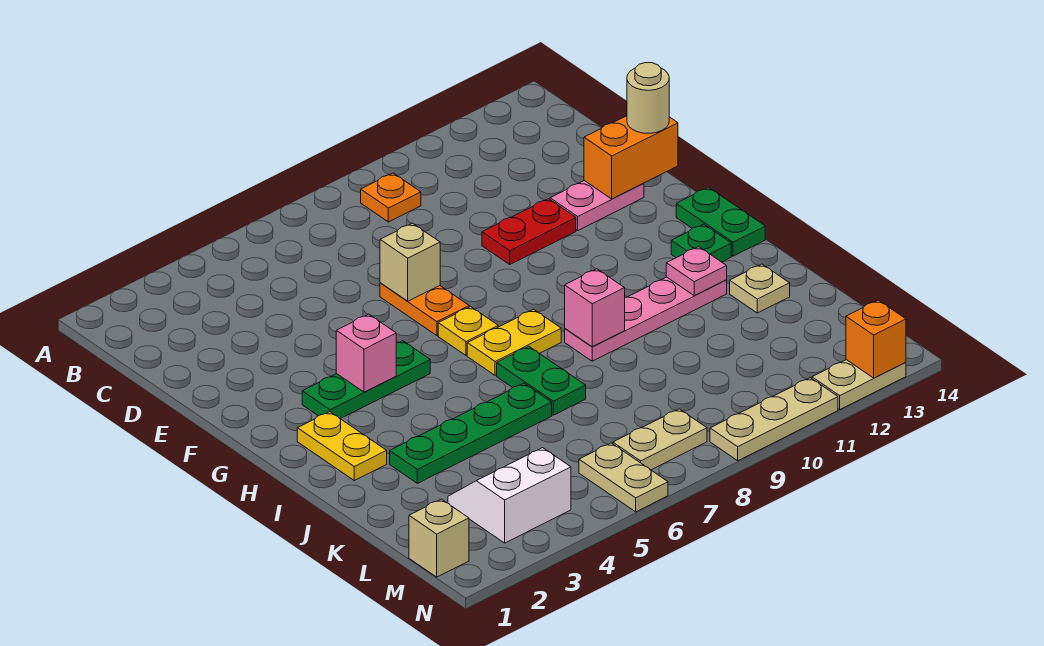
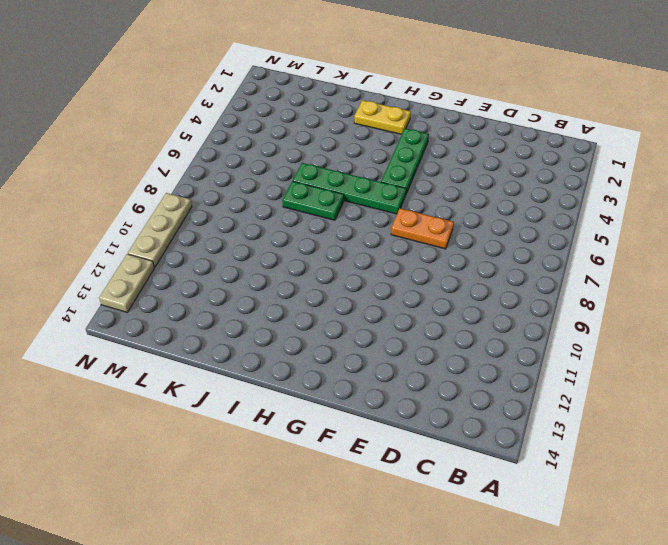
green plate G6:J6 level 1 -> green plate J3:J6 level 1
none -> orange plate B9 level 1
none -> red plate E10:E11 level 1
none -> pink plate E12:E13 level 1

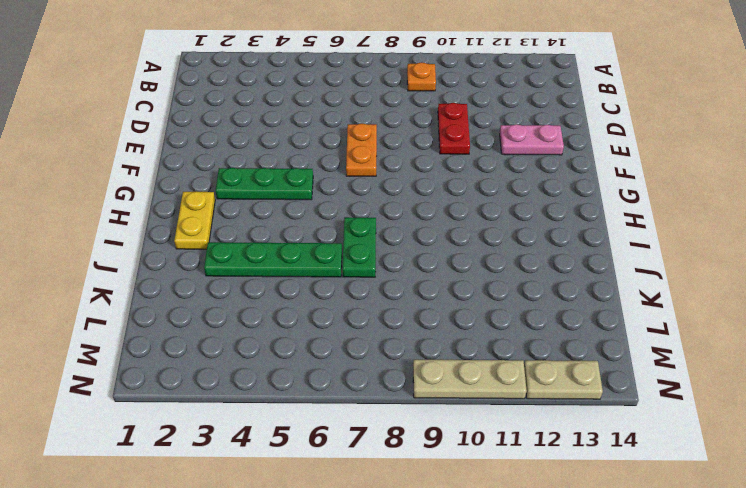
red plate D10:E10 level 1 -> red plate E10:E11 level 1
none -> yellow plate G7 level 1
none -> green plate G14:H14 level 1
none -> yellow plate H7:H8 level 1

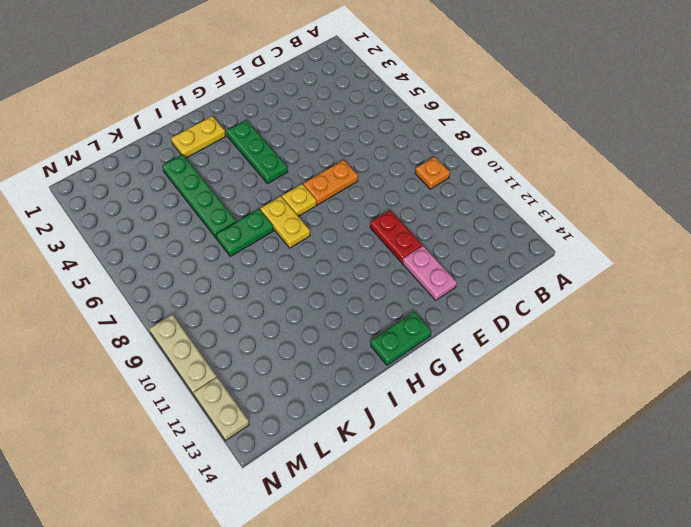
none -> green plate H13 level 1
none -> pink plate I9:I12 level 1
none -> tan plate J13 level 1

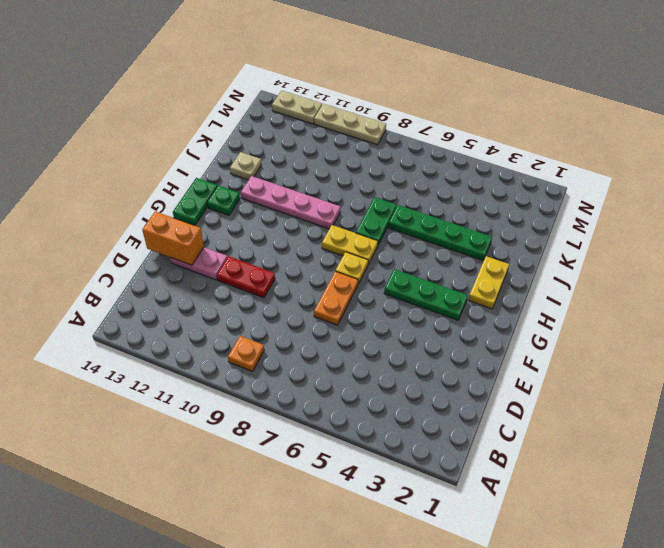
none -> white slope L3:M4 level 1 top M
none -> tan brick M1 level 1
none -> tan plate M6:N6 level 1

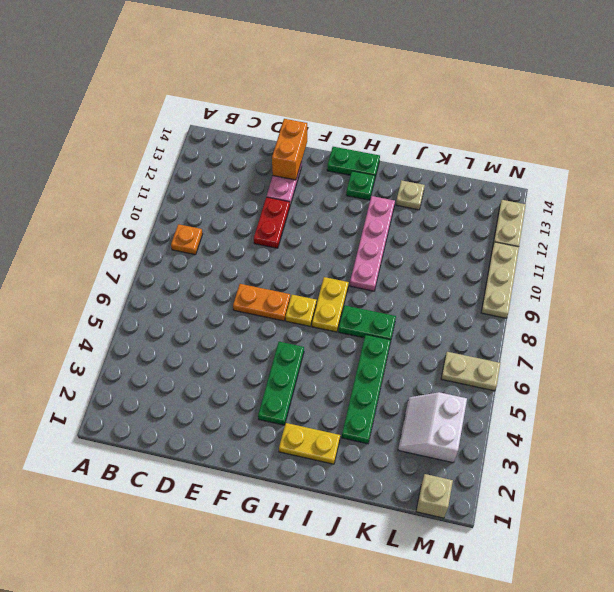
none -> tan plate M7:M8 level 1
none -> tan brick E7 level 2
none -> pink brick G4 level 2

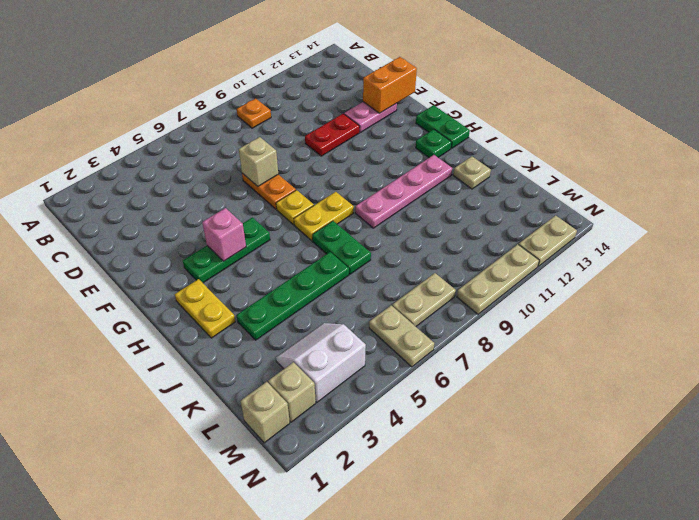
tan brick M2 level 1 -> none
none -> pink brick I9 level 2
none -> pink plate I12 level 2
none -> orange brick N13 level 2

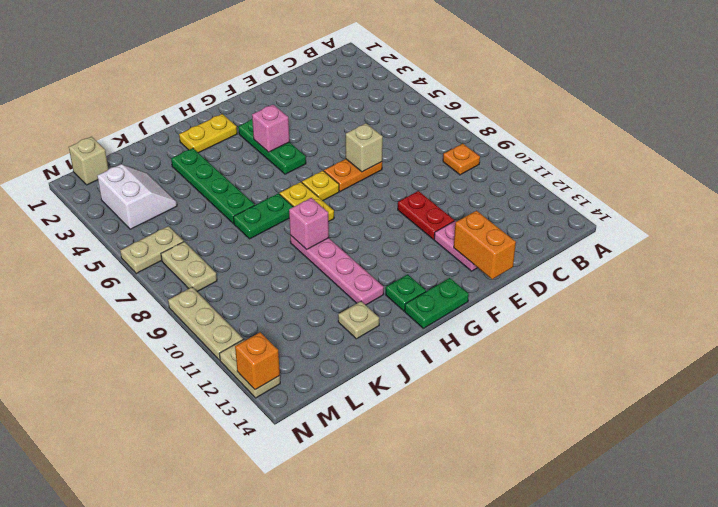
none -> pink plate I12 level 2
none -> tan round brick E14 level 3

